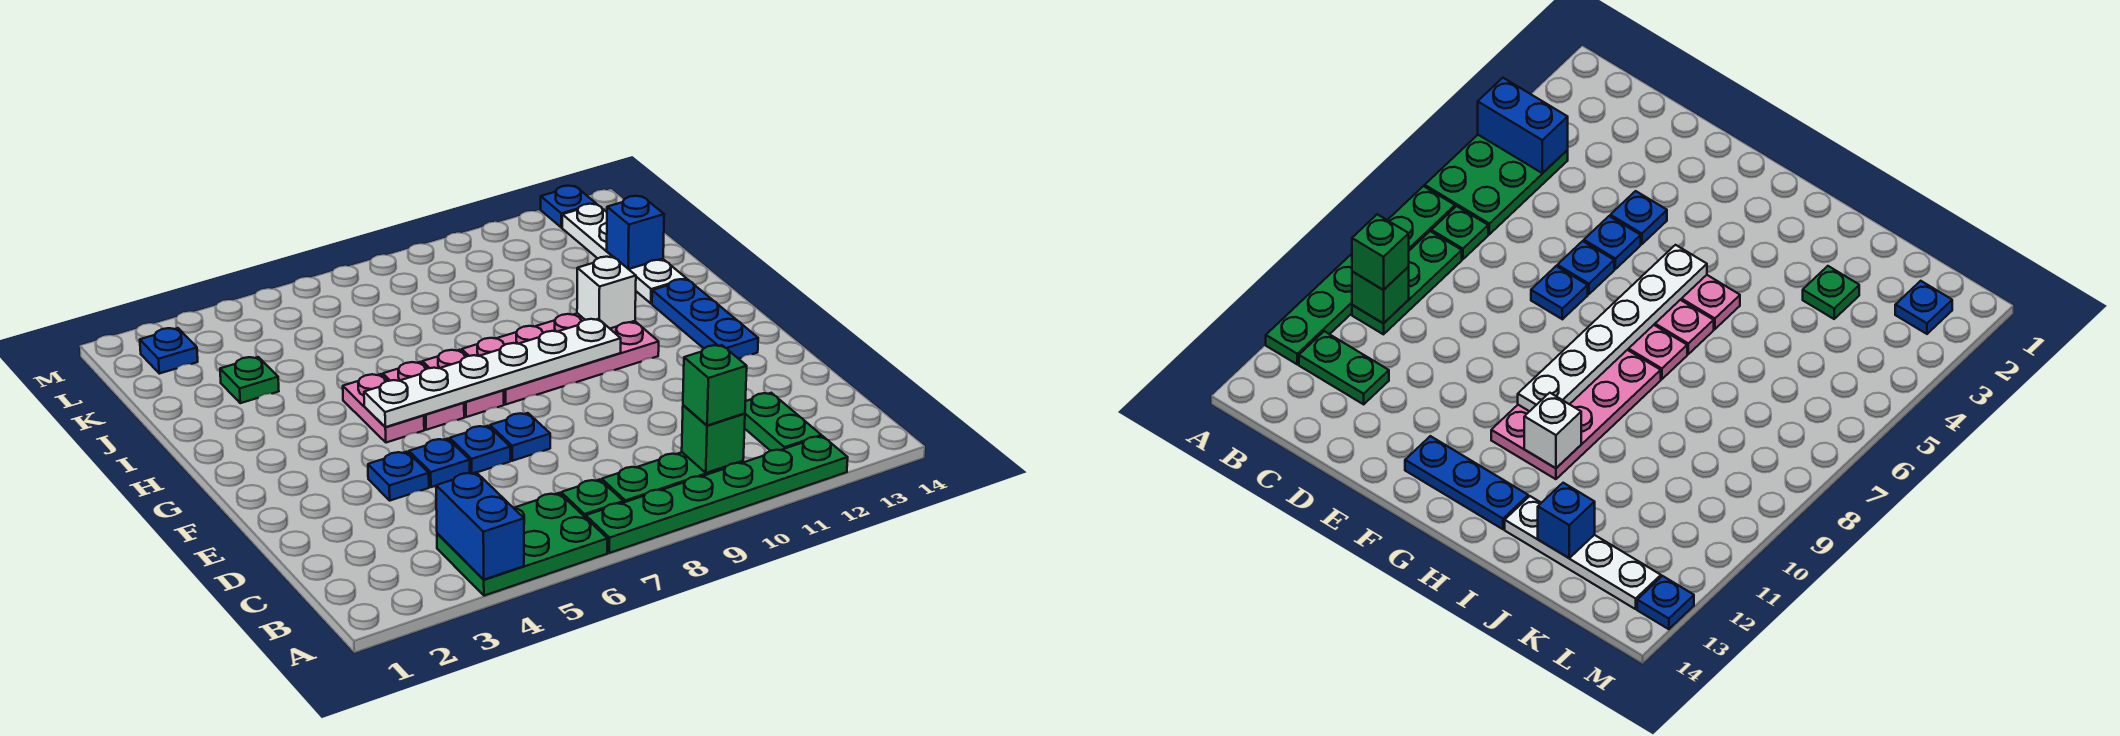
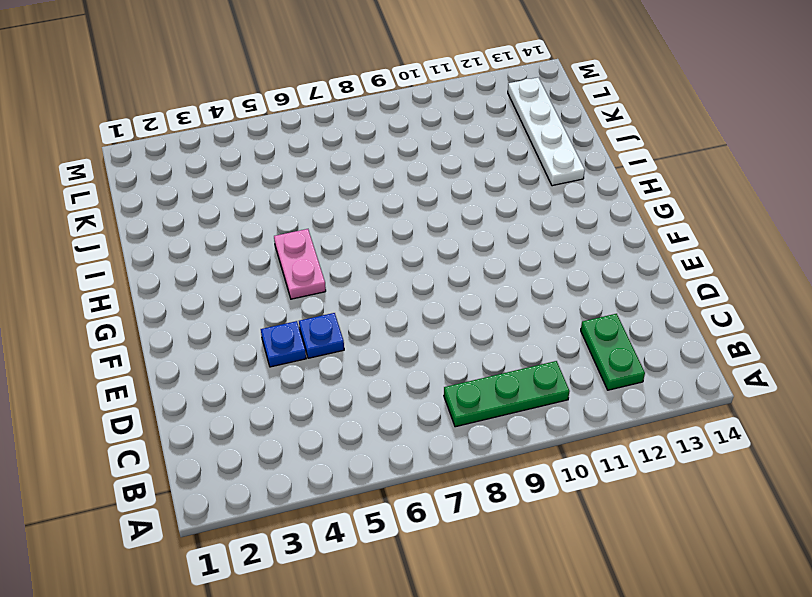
none -> green plate A4:B6 level 1
none -> green plate A7:A12 level 1
none -> green plate B7 level 1

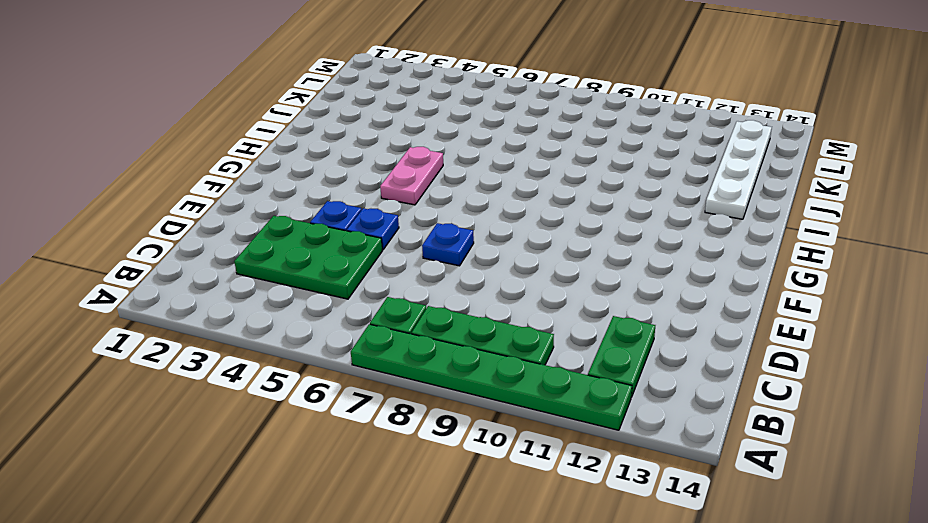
green plate C3:D5 level 1 -> green plate A4:B6 level 1
none -> blue plate E6 level 1
none -> blue plate F13:H13 level 1
none -> pink plate G6:H6 level 1

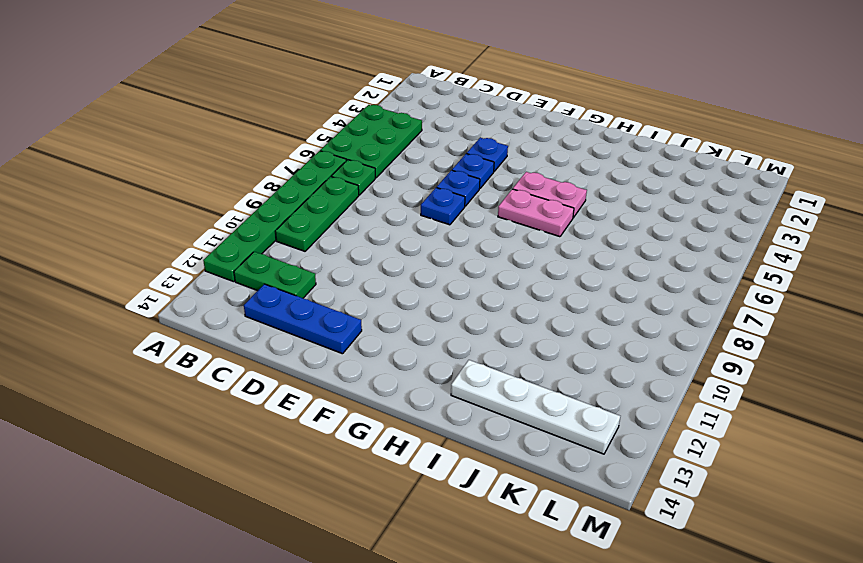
blue plate C13:E13 level 1 -> blue plate F13:H13 level 1
none -> pink plate G7:H7 level 1
none -> pink plate G8:H11 level 1
none -> green plate J3 level 1

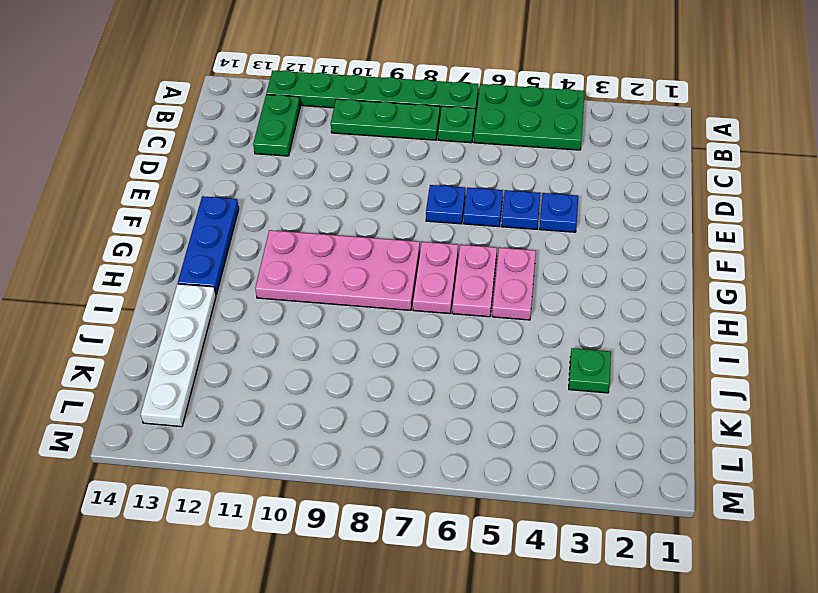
none -> blue plate L2 level 1
none -> blue plate M13 level 1
none -> blue brick A4:B4 level 2

